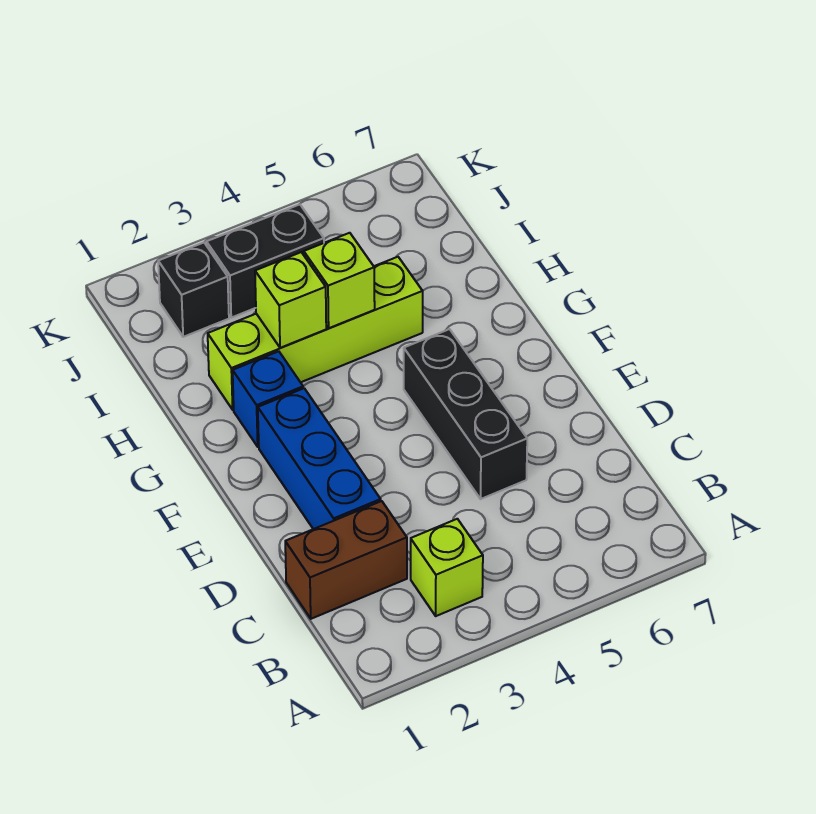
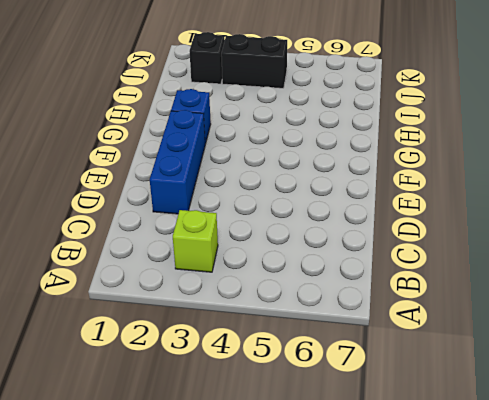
none -> brown brick C1:C2 level 1
none -> black brick D5:F5 level 1

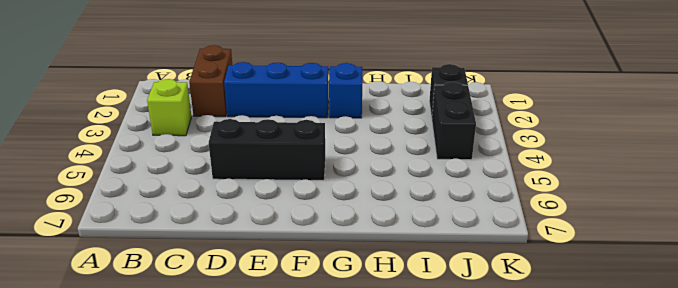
none -> lime brick H2:H5 level 1
none -> lime brick H3 level 2

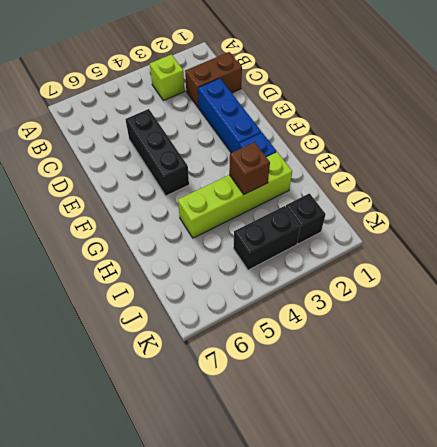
brown brick H3 level 2 -> lime brick H3 level 2
none -> lime brick H4 level 2

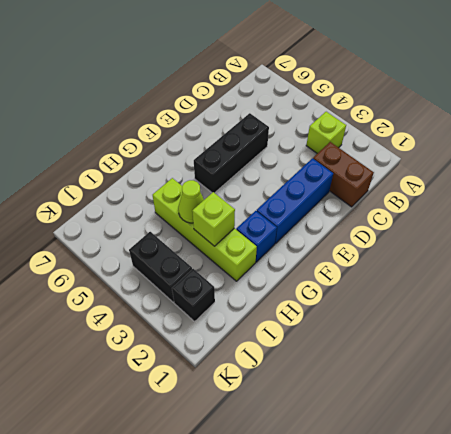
lime cone H4 level 2 -> lime brick H4 level 2

